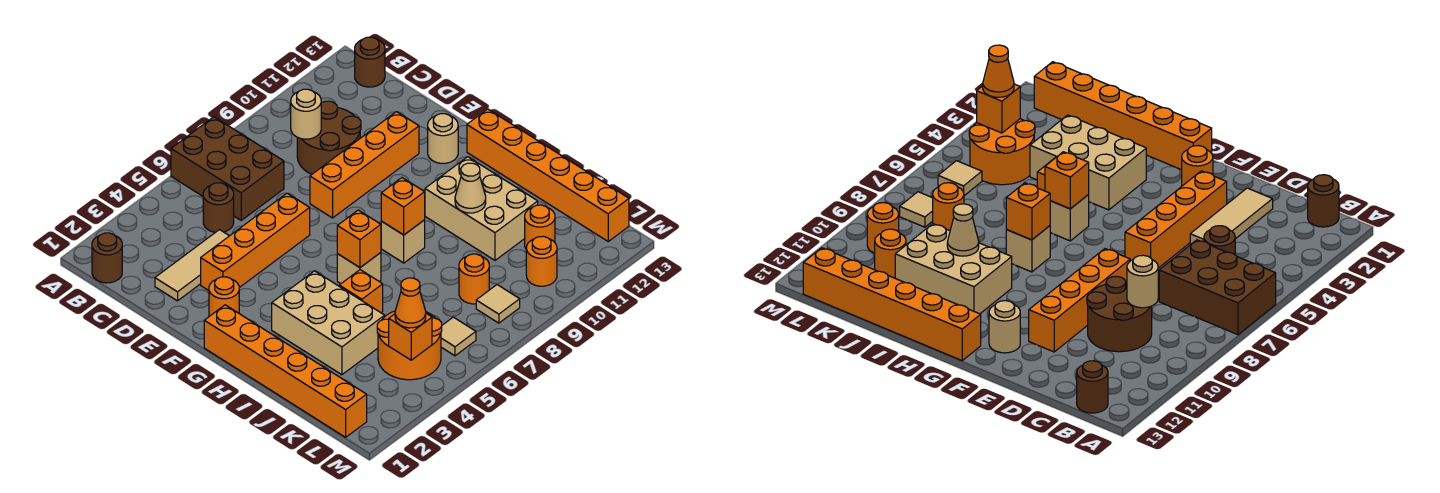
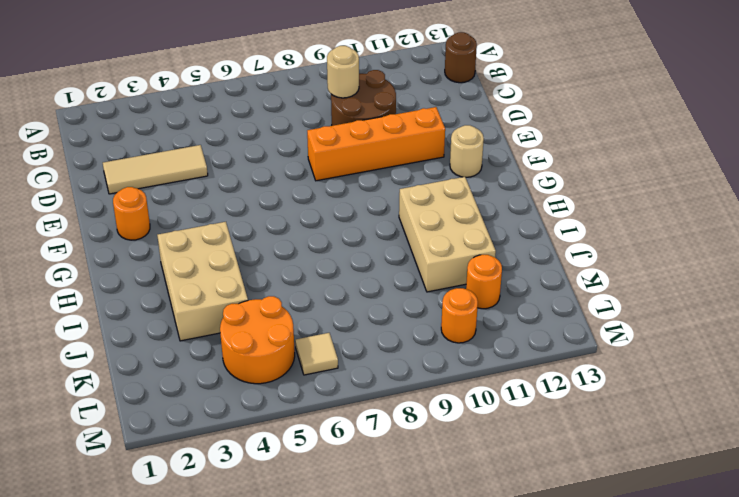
none -> brown brick A6:C7 level 1
none -> brown round brick B1 level 1
none -> brown round brick C5 level 1

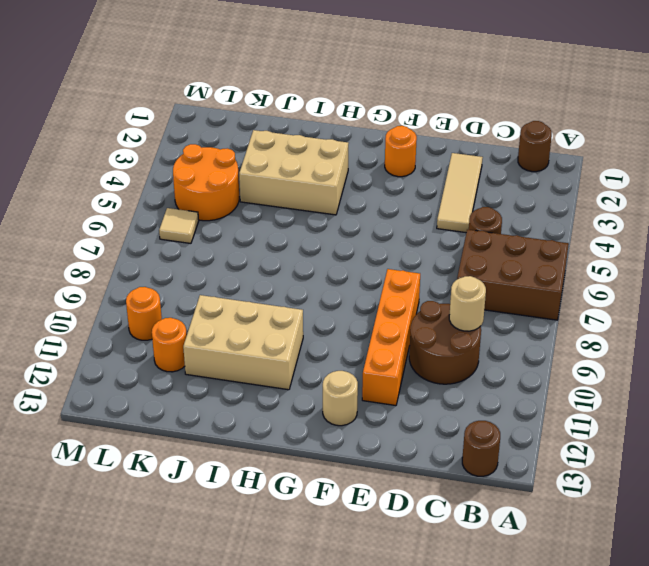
none -> orange brick E3:E6 level 1
none -> orange brick G1:L1 level 1
none -> orange brick G13:L13 level 1

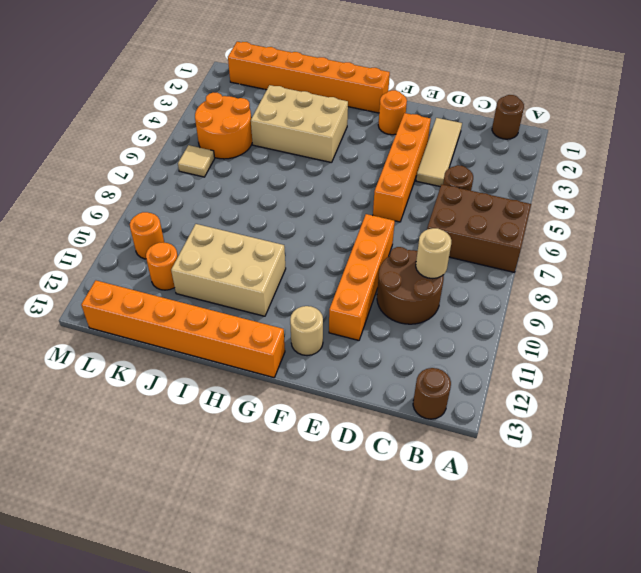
none -> tan brick H6 level 1
none -> tan brick H8 level 1
none -> orange brick I5 level 1

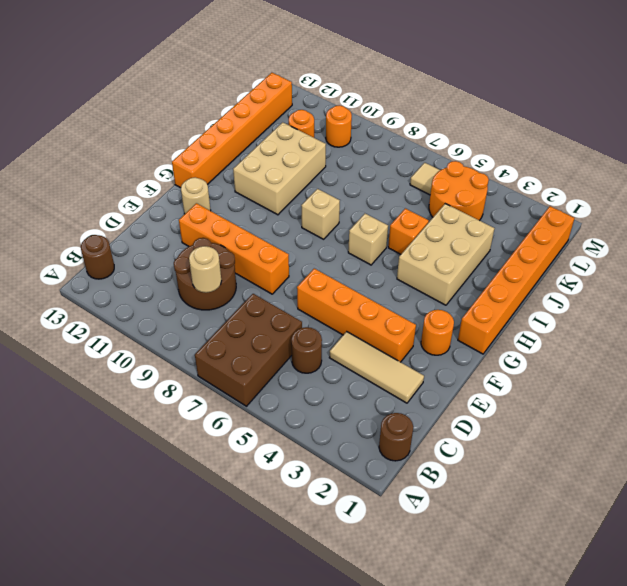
none -> orange round brick K8 level 1
none -> tan tile L8 level 1
none -> orange brick H6 level 2

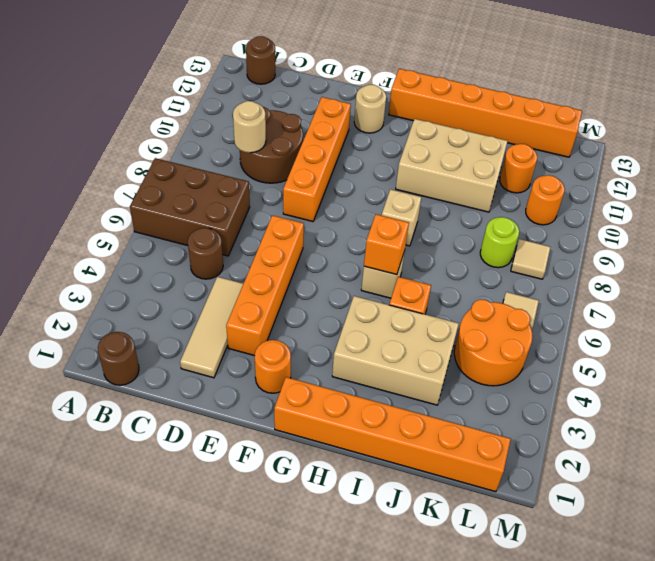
lime round brick K8 level 1 -> orange round brick K8 level 1
none -> orange brick H8 level 2
none -> tan cone I10 level 2
none -> orange brick L4 level 2

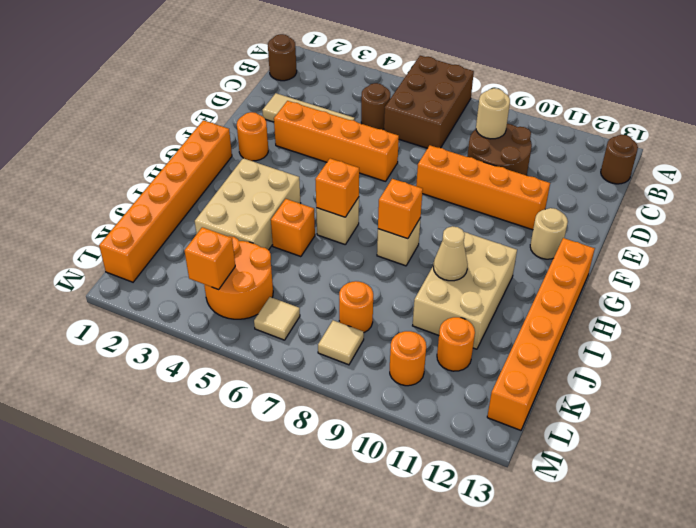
none -> orange cone L4 level 3

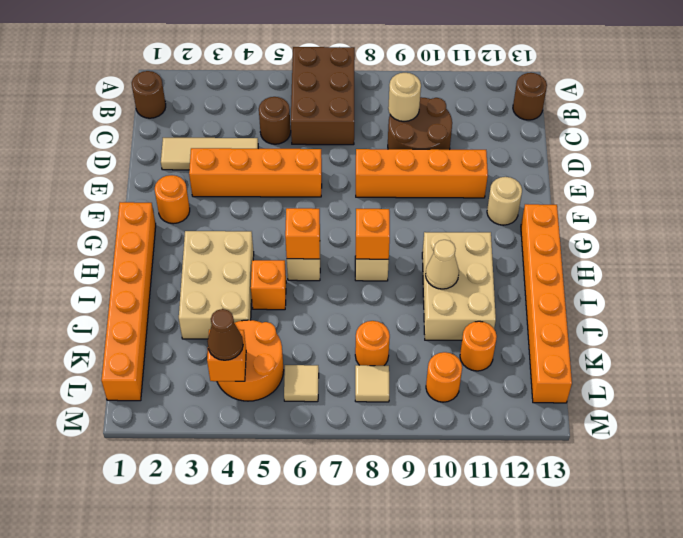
brown cone L4 level 3 -> orange cone L4 level 3

